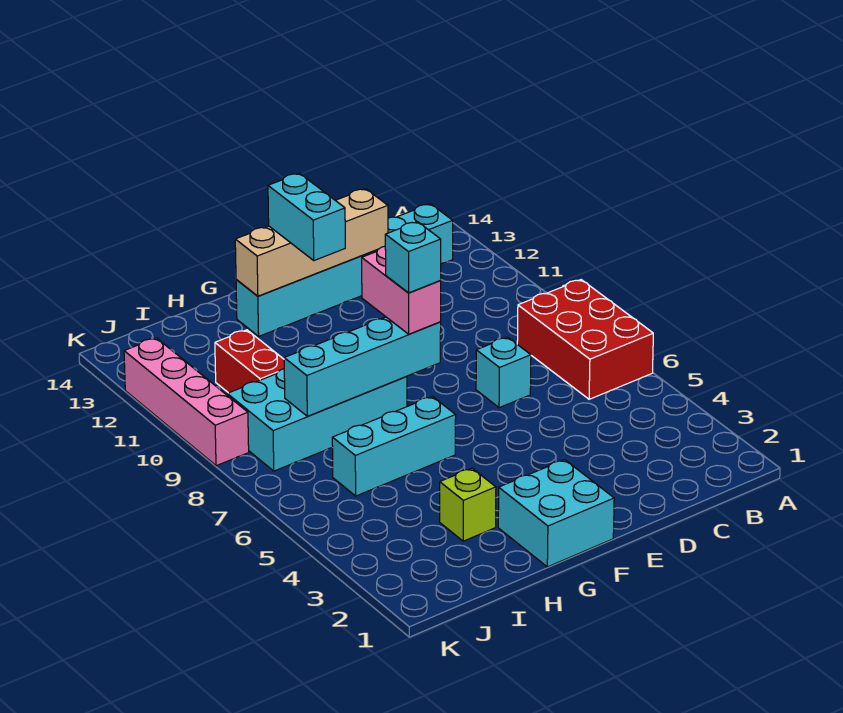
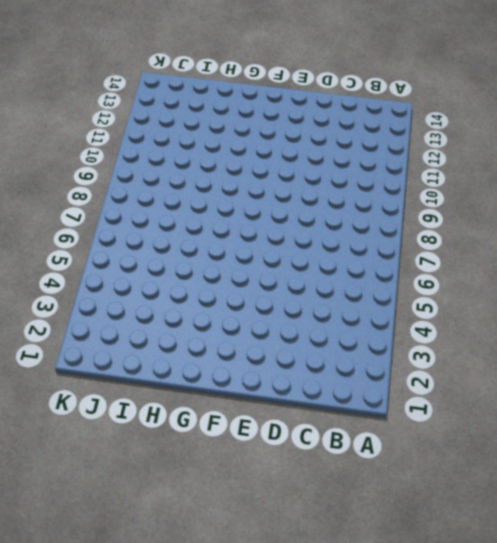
none -> red brick A6:B8 level 1
none -> cyan brick B13:G13 level 1
none -> cyan brick D7 level 1

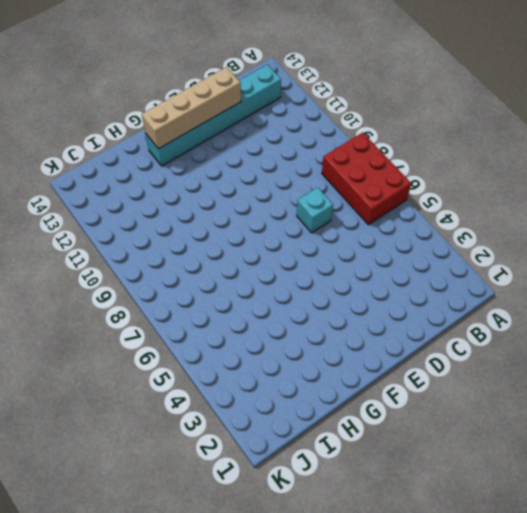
none -> cyan brick F1:G2 level 1
none -> cyan brick G6:I6 level 1
none -> cyan brick G8:J9 level 1

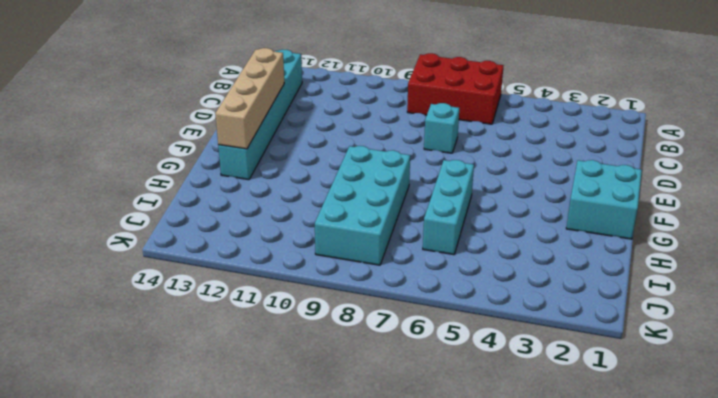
none -> lime brick H3 level 1
none -> red brick I10:I11 level 1
none -> pink brick K9:K12 level 1

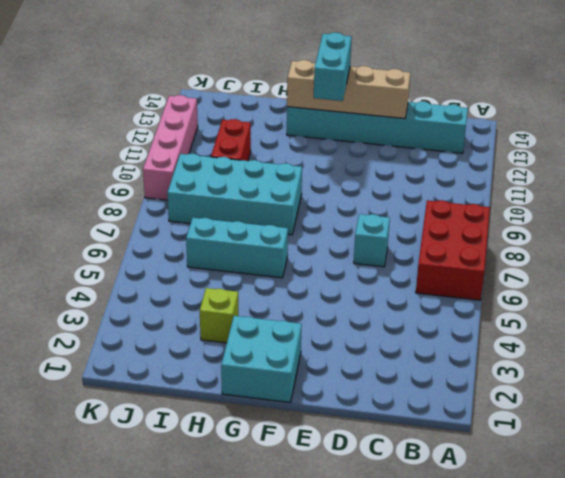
none -> cyan brick F8:I8 level 2
none -> pink brick F8:F9 level 3
none -> cyan brick F8 level 4

